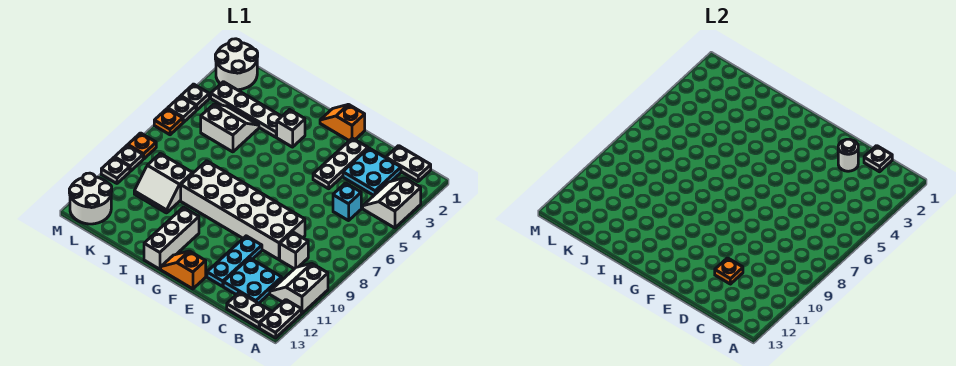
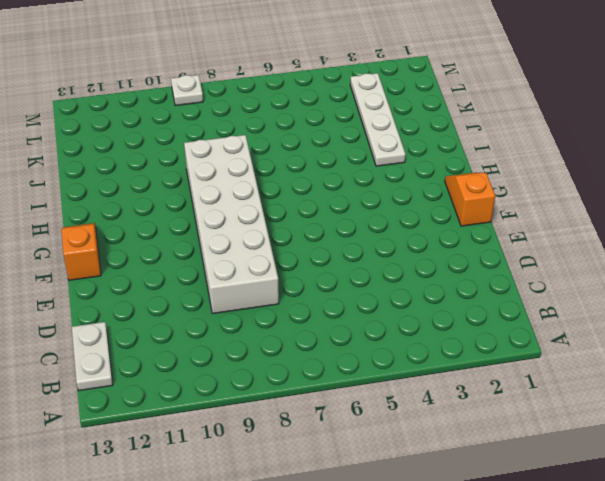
none -> white slope A3:B4 level 1 top A
none -> white slope A10:B11 level 1 top A
none -> white plate A12:A13 level 1
none -> white plate B1:C1 level 1

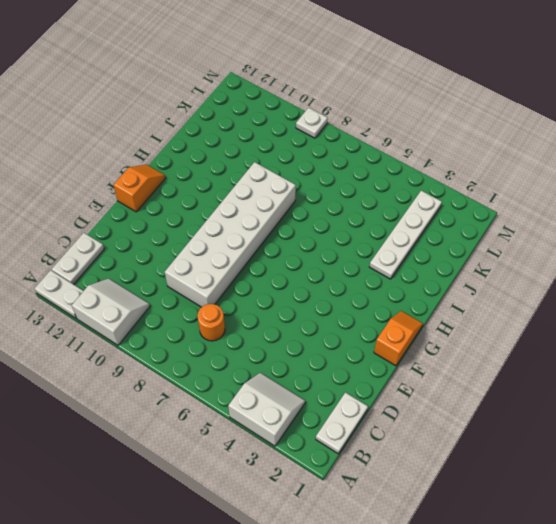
orange round brick C7 level 1 -> none
none -> cyan plate C2:D3 level 1
none -> cyan brick C5 level 1
none -> white brick C9 level 1
none -> cyan plate C11:D12 level 1

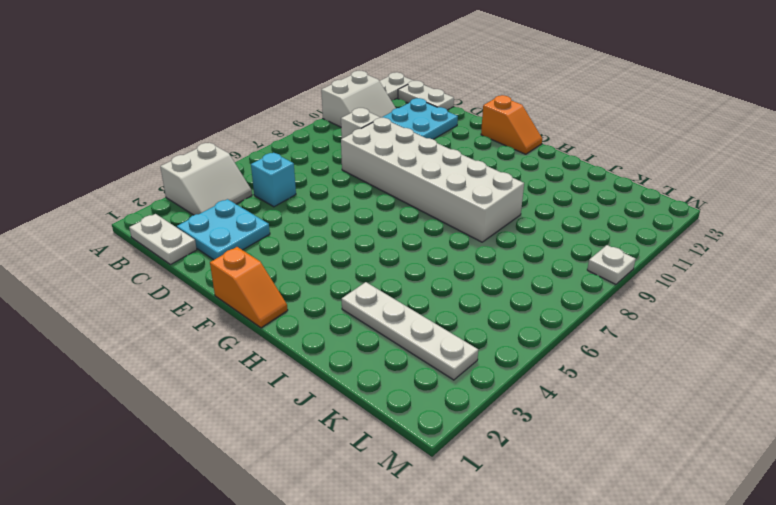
none -> white plate E2:E4 level 1
none -> cyan plate E10:E12 level 1
none -> white brick H3 level 1
none -> white brick H11:H13 level 1

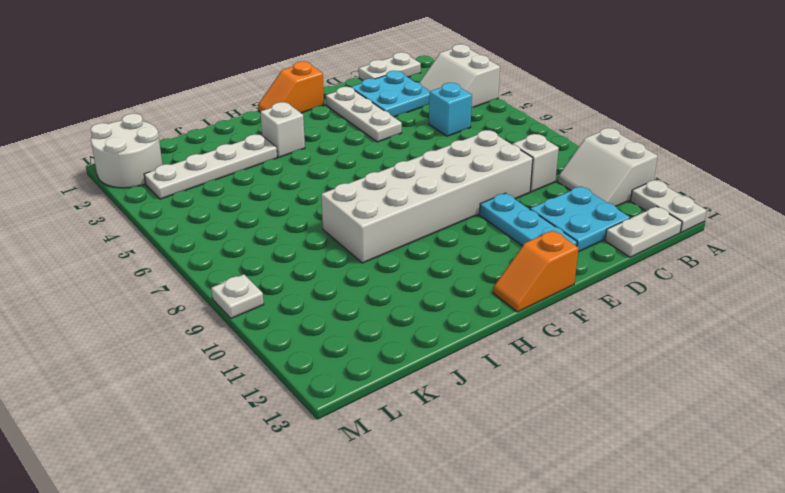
none -> white brick H11:H13 level 1
none -> white slope J4:K5 level 1 top 5
none -> white slope J9:K10 level 1 top 9
none -> white round brick L12:M13 level 1

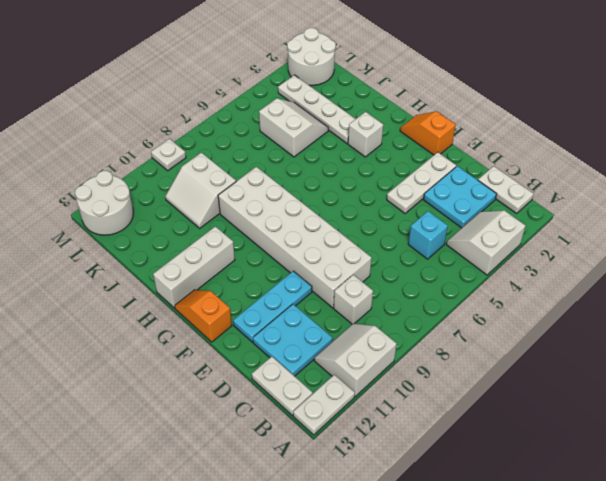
none -> white plate M4 level 1
none -> white plate M5 level 1
none -> orange plate M6 level 1
none -> orange plate M8 level 1

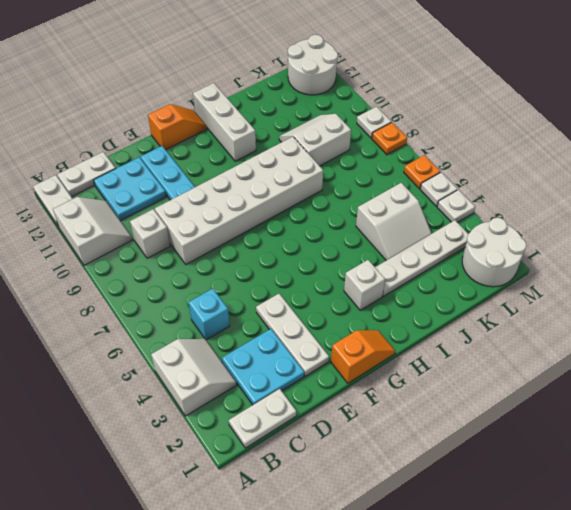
none -> white plate M10 level 1
none -> white plate C1 level 2
none -> white round brick D2 level 2
none -> orange plate D11 level 2

